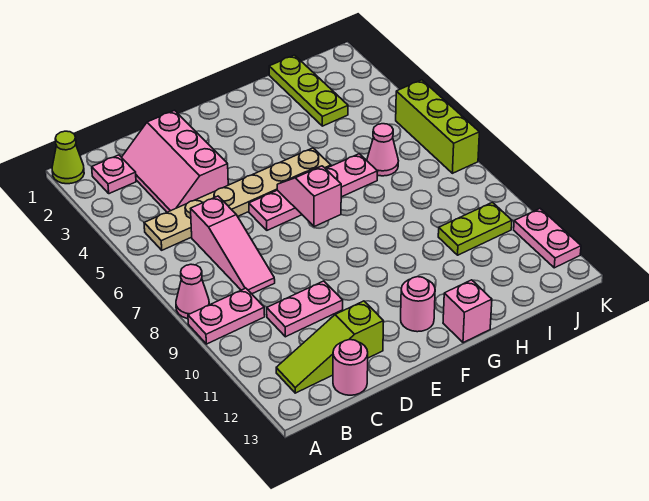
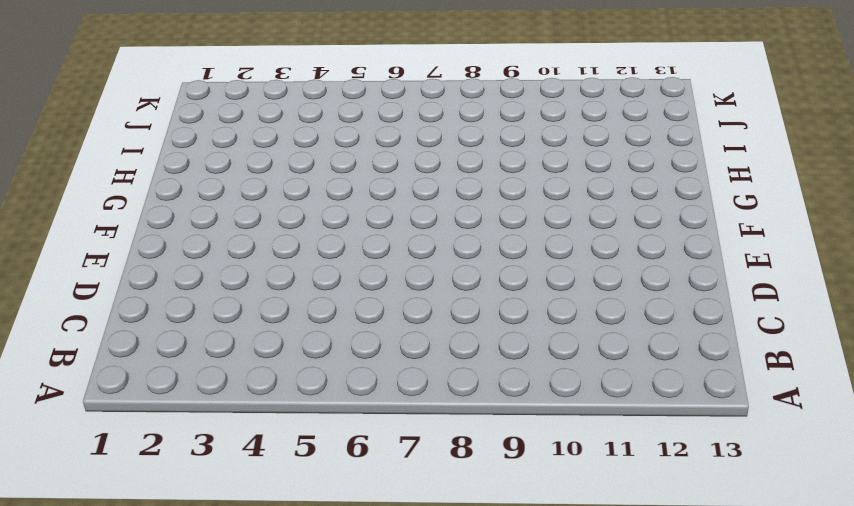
none -> lime cone A1 level 1
none -> pink cone A8 level 1
none -> pink plate A9:B9 level 1

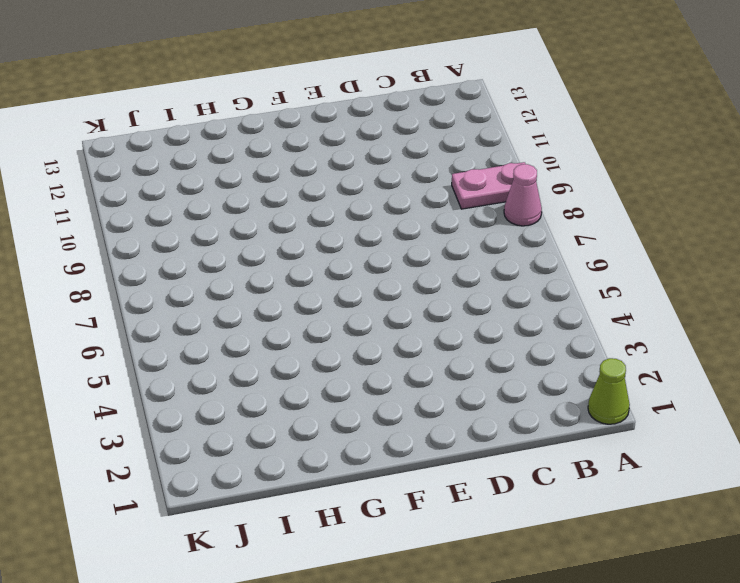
none -> pink plate B2 level 1
none -> tan plate B5:G5 level 1
none -> lime slope B12:D12 level 1 top D

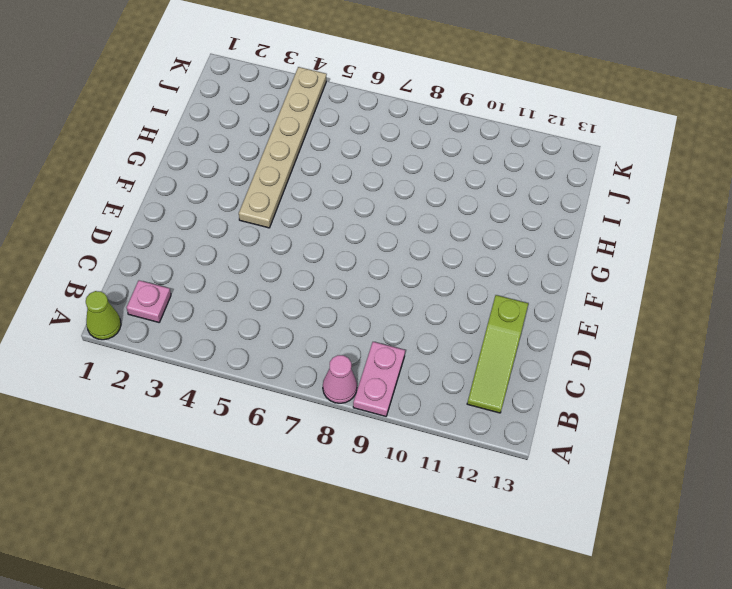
tan plate F4:K4 level 1 -> tan plate B5:G5 level 1
none -> pink slope C2:D4 level 1 top D
none -> pink slope C6:C8 level 1 top 6
none -> pink plate C10:D10 level 1

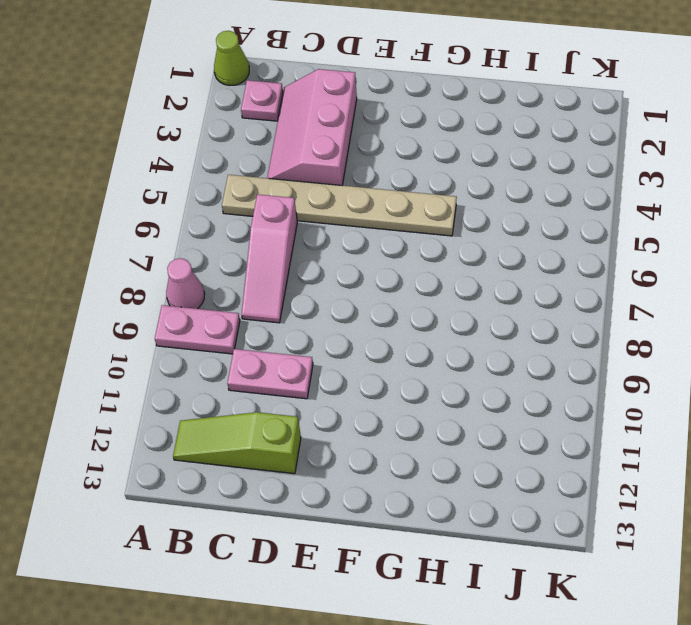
none -> pink round brick C13 level 1
none -> pink plate E6:H6 level 1
none -> pink round brick F12 level 1

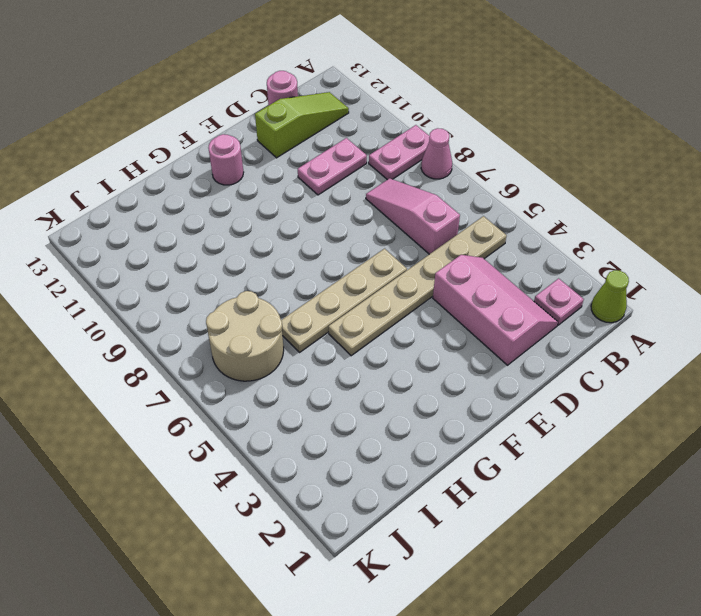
tan plate E6:H6 level 1 -> pink plate E6:H6 level 1
tan round brick I6:J7 level 1 -> pink cone I6 level 1
none -> pink brick G13 level 1
none -> lime plate I1:I3 level 1
none -> lime plate I10:J10 level 1

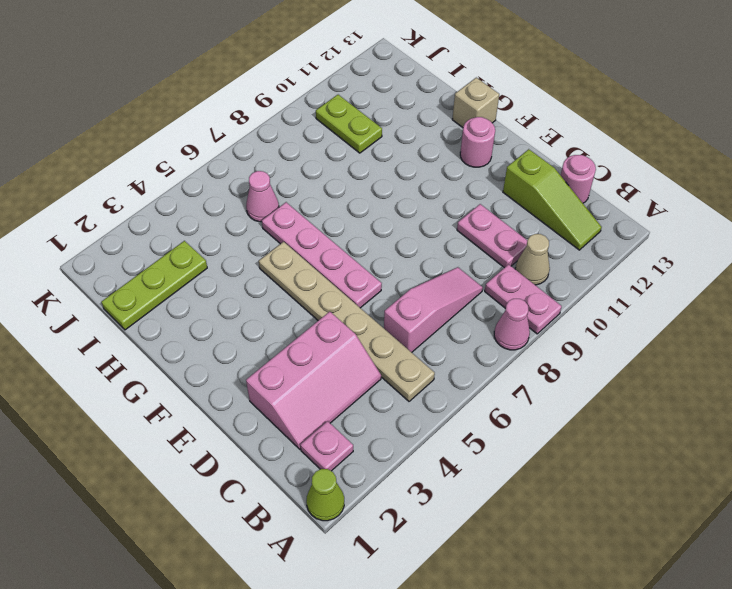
tan cone B10 level 1 -> none
tan brick G13 level 1 -> pink brick G13 level 1
none -> lime brick K5:K7 level 1
none -> pink plate K11:K12 level 1
none -> pink slope F6:F7 level 2 top 7

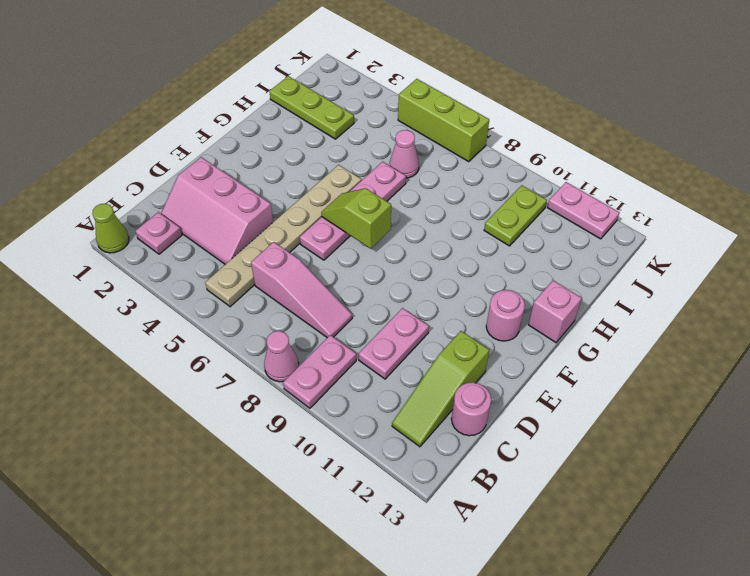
lime slope F6:F7 level 2 top 7 -> pink slope F6:F7 level 2 top 7

